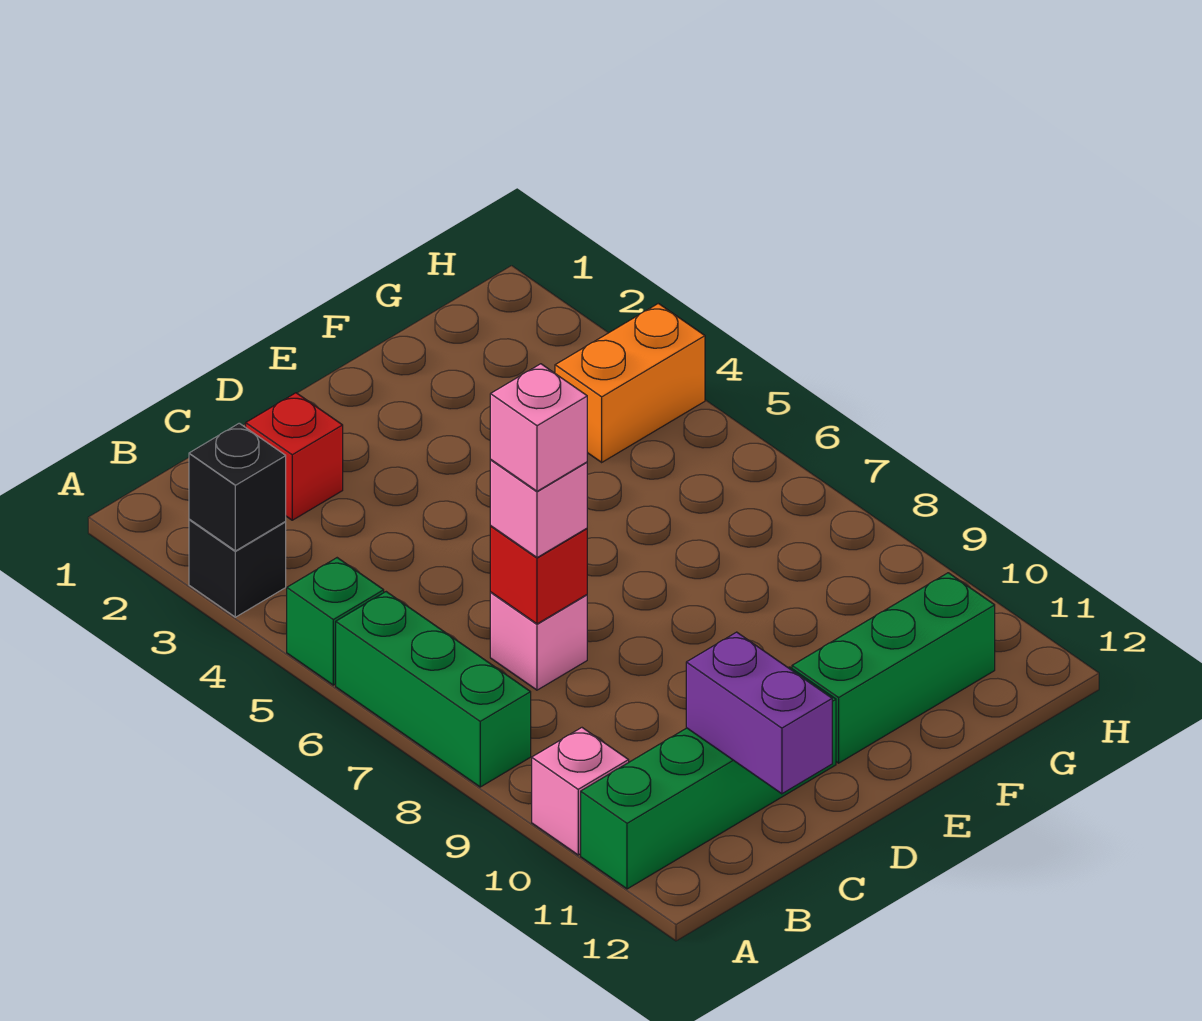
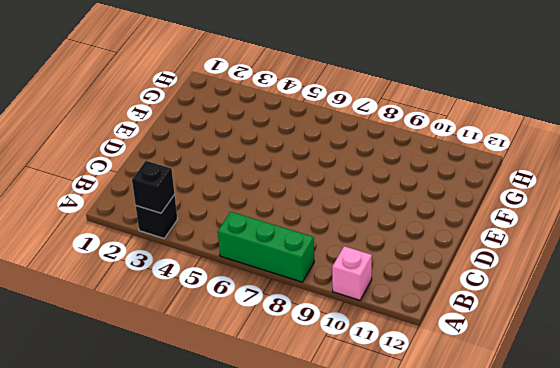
none -> green brick A5 level 1
none -> green brick A11:D11 level 1
none -> red brick C2 level 1

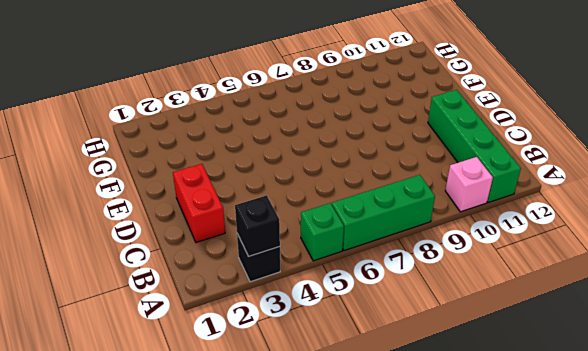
red brick C2:D2 level 1 -> red brick C2 level 1
none -> pink brick C7 level 1
none -> green brick E11:G11 level 1
none -> orange brick G4:H4 level 1

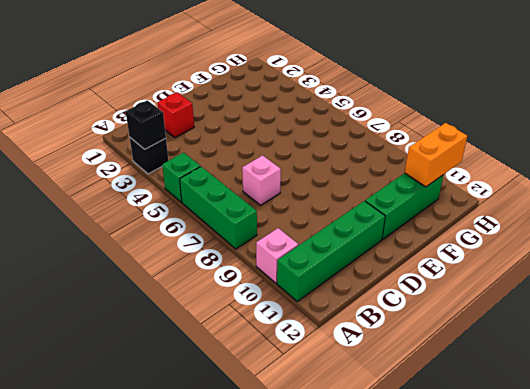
orange brick G11:H11 level 2 -> orange brick G4:H4 level 1
none -> red brick C7 level 2
none -> purple brick C11:C12 level 2
none -> pink brick C7 level 3

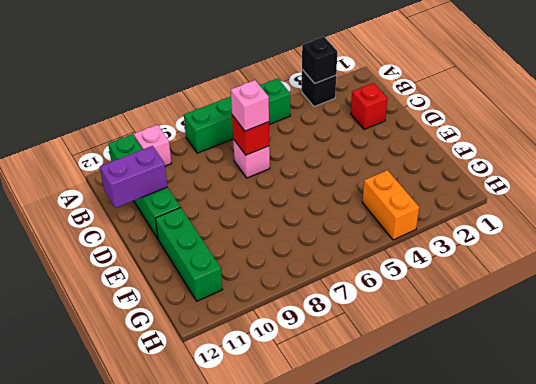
none -> pink brick C7 level 4

